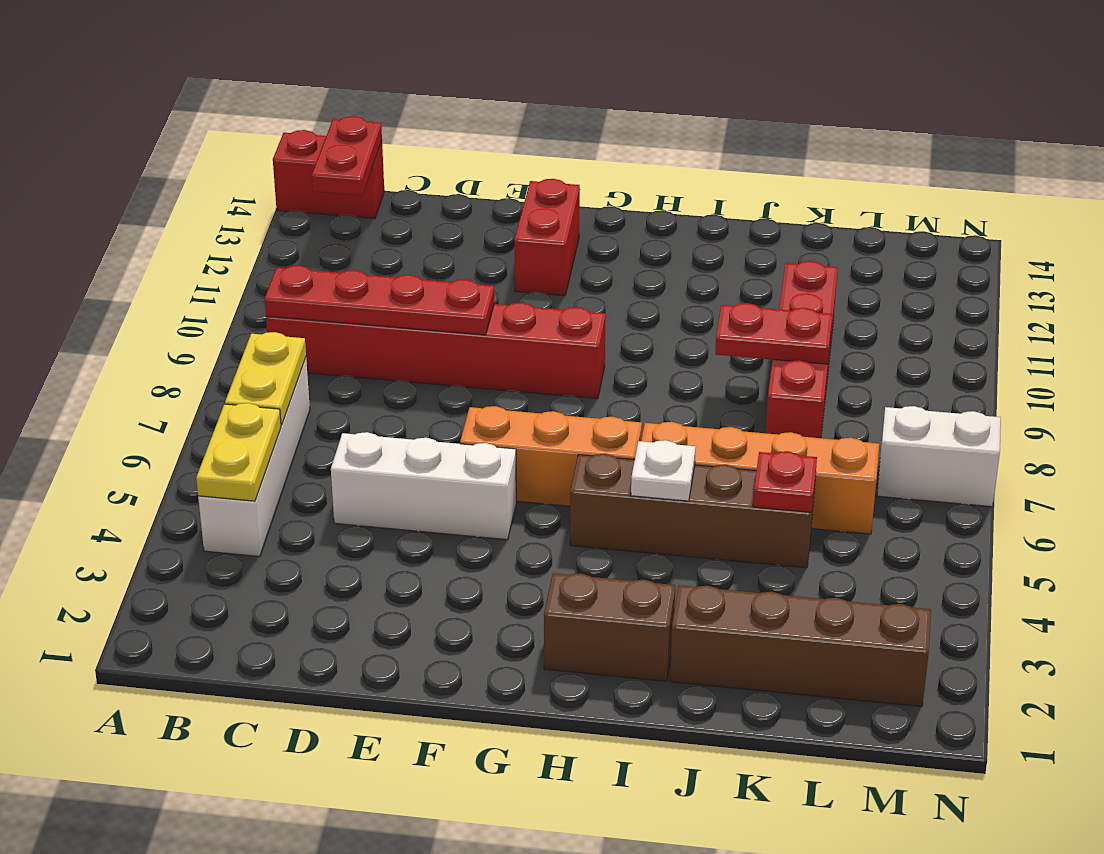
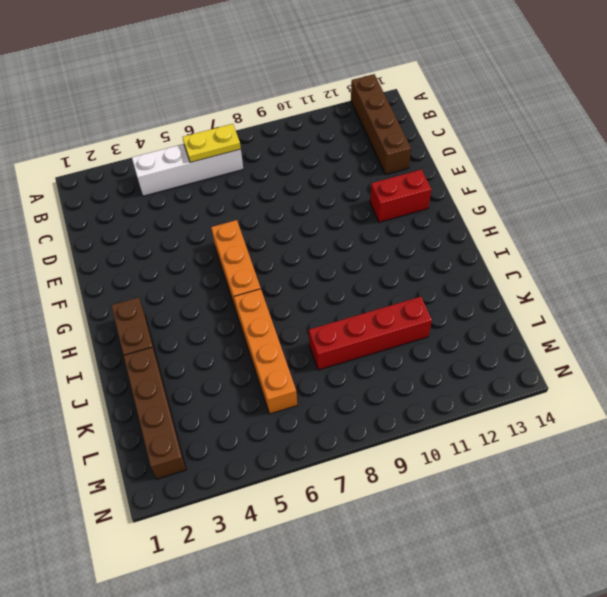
brown brick A13:D13 level 1 -> brown brick H5:K5 level 1
none -> red brick A14:B14 level 1
none -> red brick B9:G9 level 1
none -> white brick D5:F5 level 1

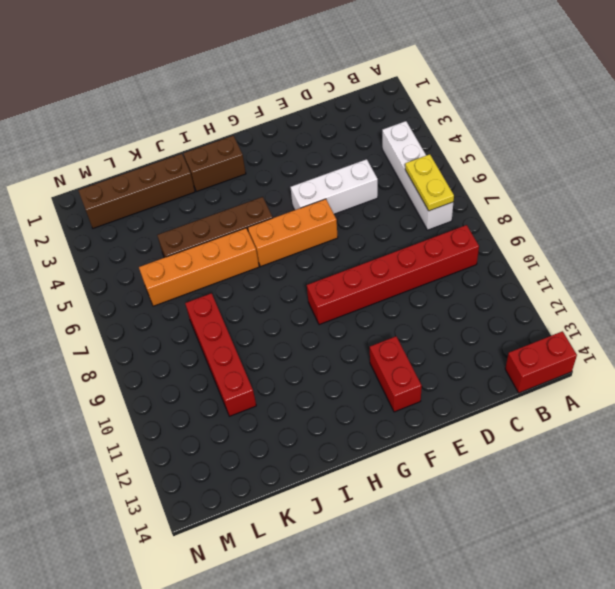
none -> white brick M7:N7 level 1
none -> yellow plate B4:B5 level 2
none -> red plate B9:E9 level 2

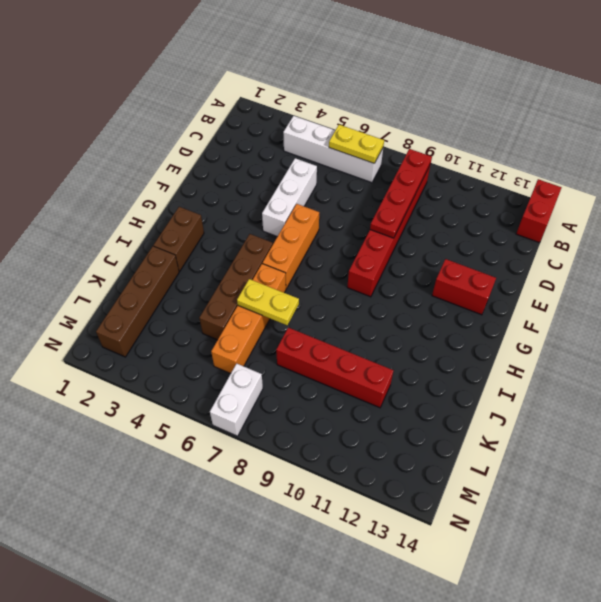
yellow plate J6:J7 level 2 -> yellow plate B4:B5 level 2
none -> red plate B13:B14 level 2
none -> white plate I5 level 2
none -> red plate J9:K9 level 2

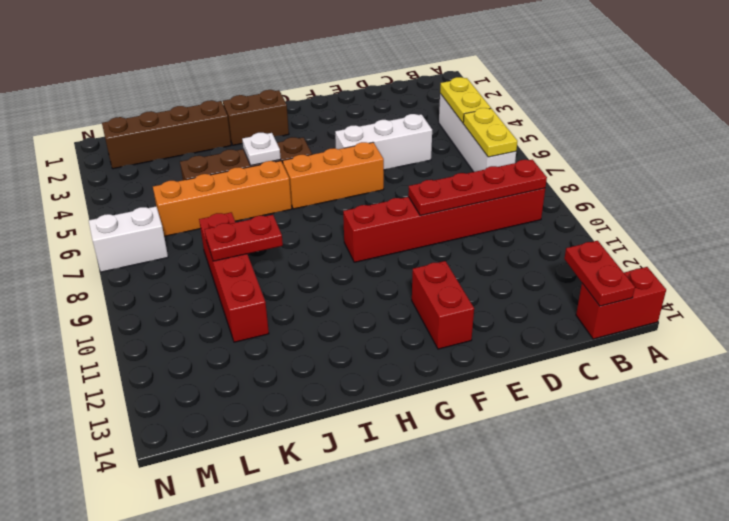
none -> red plate K5 level 2

